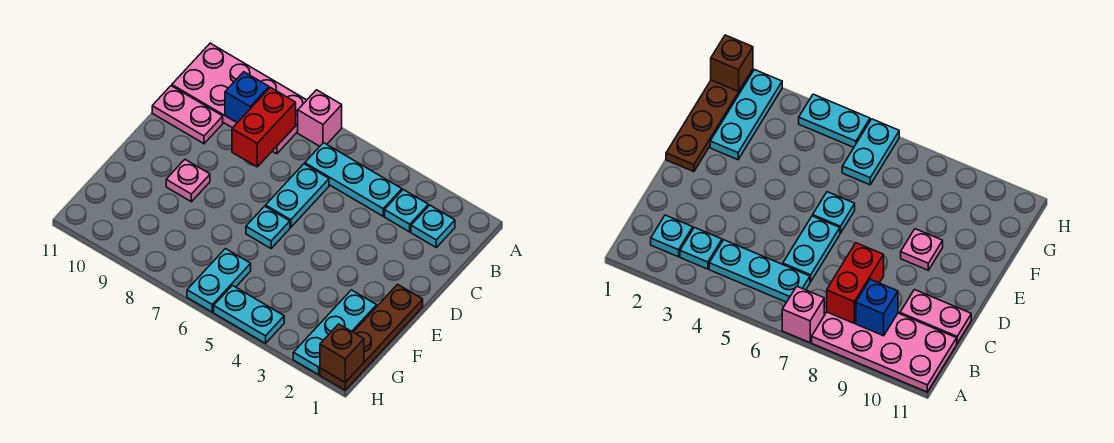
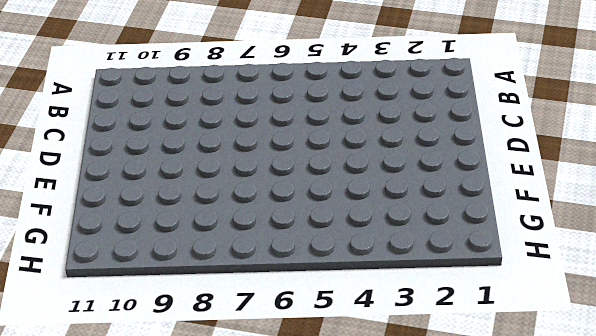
none -> pink brick A7 level 1
none -> pink plate A8:B11 level 1
none -> cyan plate B2 level 1

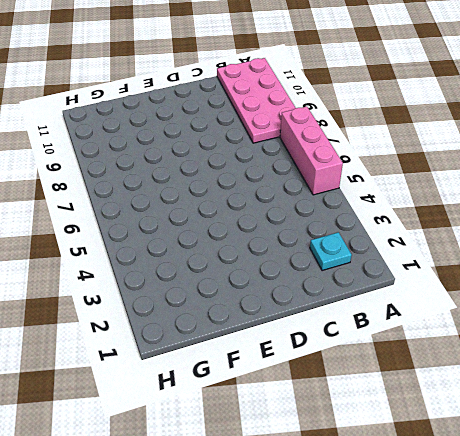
pink brick A5:A7 level 1 -> pink brick A7 level 1
none -> cyan plate B3 level 1
none -> cyan plate B4:B6 level 1
none -> cyan plate C6:D6 level 1

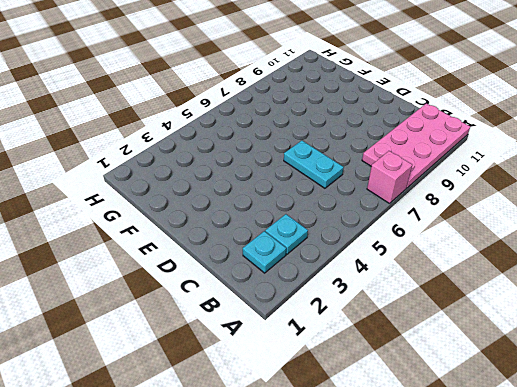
none -> cyan plate B4:B6 level 1
none -> pink plate C10:C11 level 1
none -> brown plate E1:H1 level 1

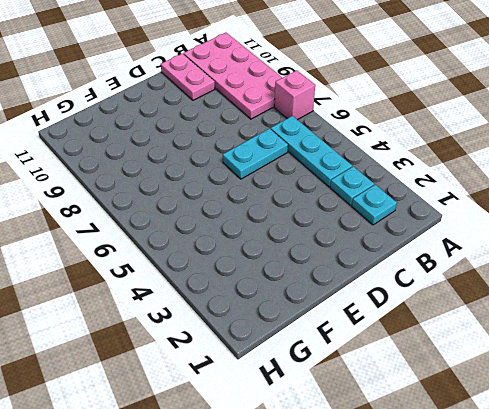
none -> brown plate E1:H1 level 1
none -> cyan plate E6 level 1
none -> pink plate E9 level 1

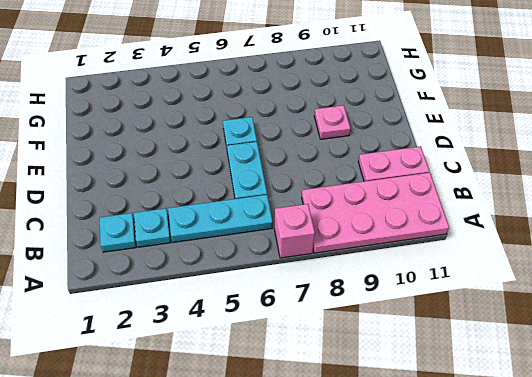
none -> brown plate E1:H1 level 1
none -> cyan plate F2:H2 level 1
none -> cyan plate G6:H6 level 1

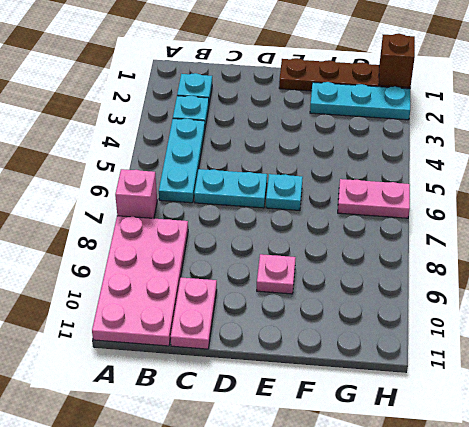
pink plate G6:H6 level 1 -> cyan plate G6:H6 level 1
none -> cyan plate H4:H5 level 1
none -> red brick B8:C8 level 2
none -> blue brick B9 level 2

